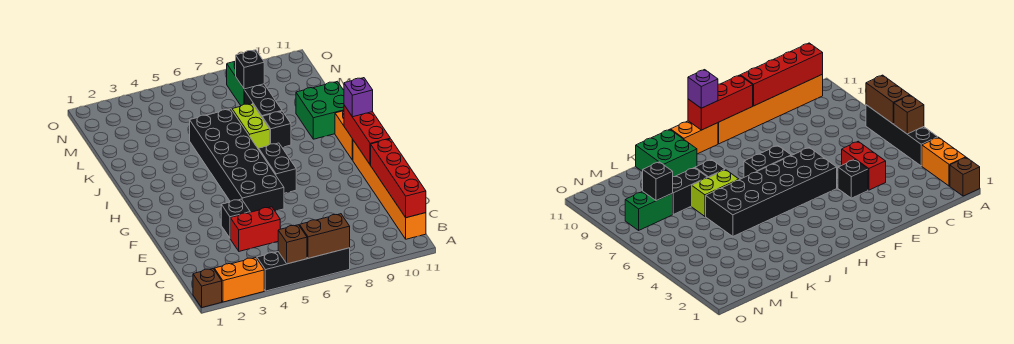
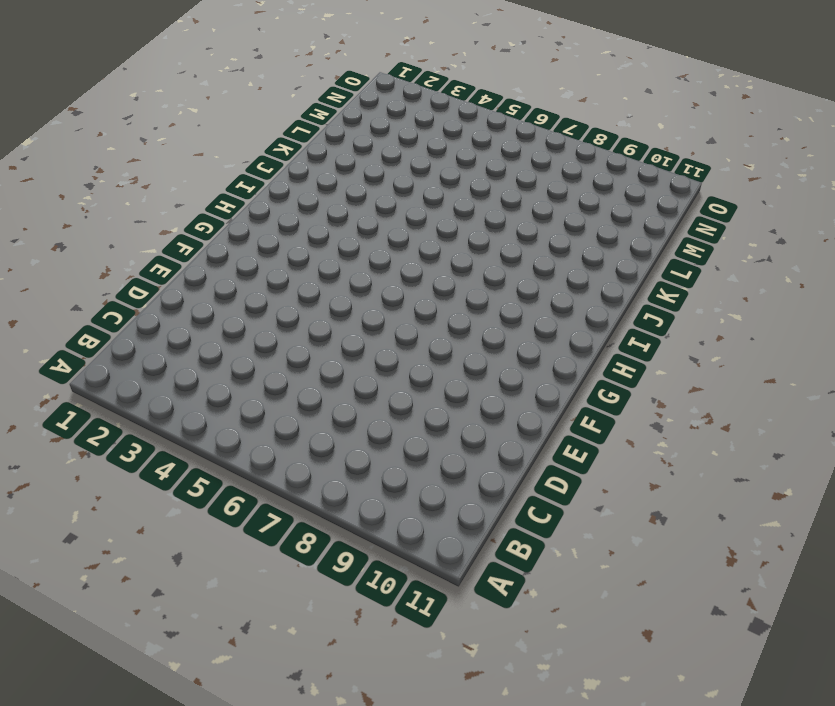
none -> brown brick A1 level 1
none -> orange brick A2:A3 level 1
none -> black brick A4:A7 level 1

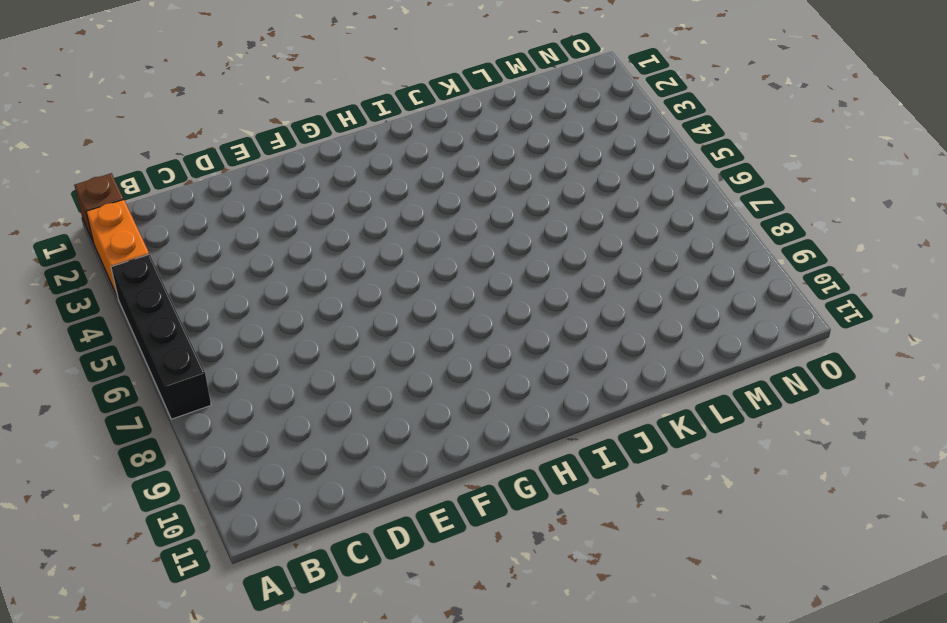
none -> orange brick B11:G11 level 1
none -> red brick D4:D5 level 1
none -> black brick E4 level 1

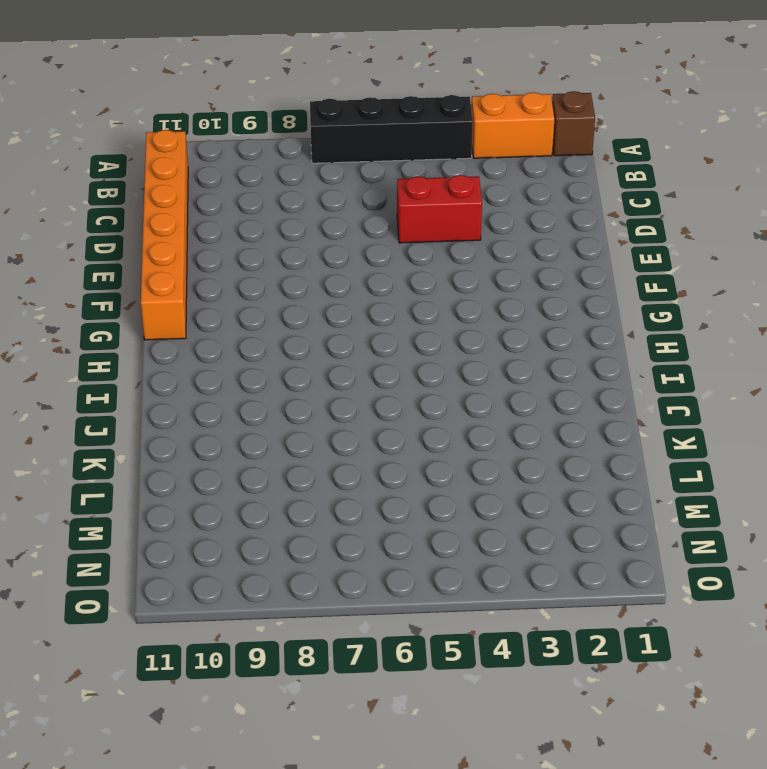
none -> black brick E4 level 1
none -> black brick F5:K6 level 1
none -> black brick G7:H7 level 1

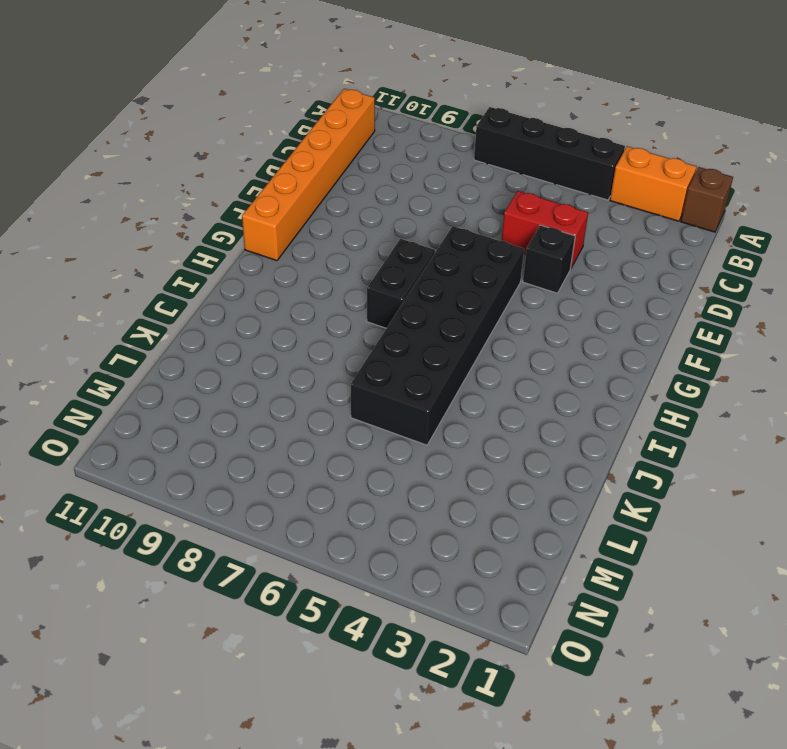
none -> orange brick H11:I11 level 1
none -> lime brick J7:K7 level 1
none -> black brick J8 level 1

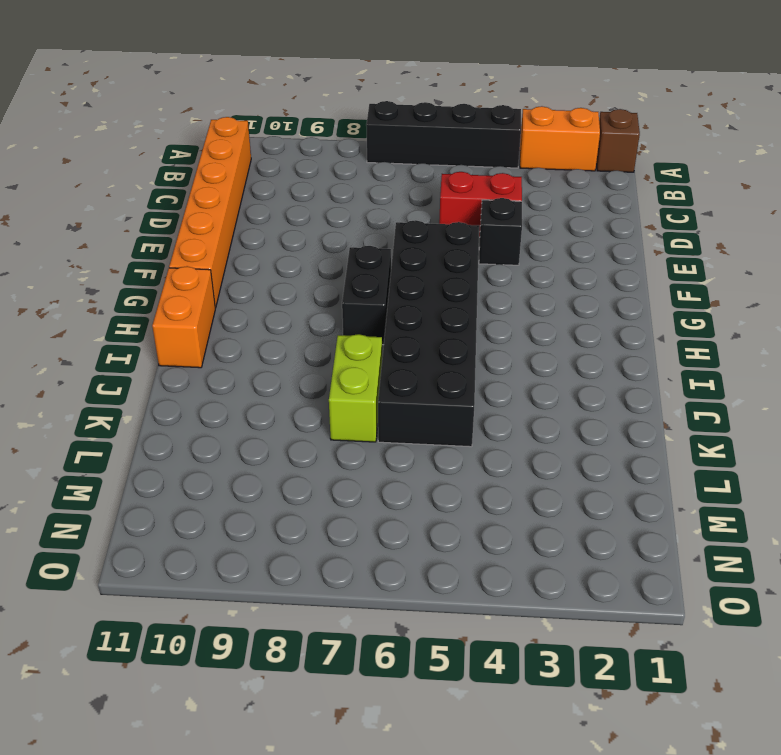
none -> black brick J8 level 1
none -> green brick J10:K11 level 1
none -> black brick K8:L8 level 1

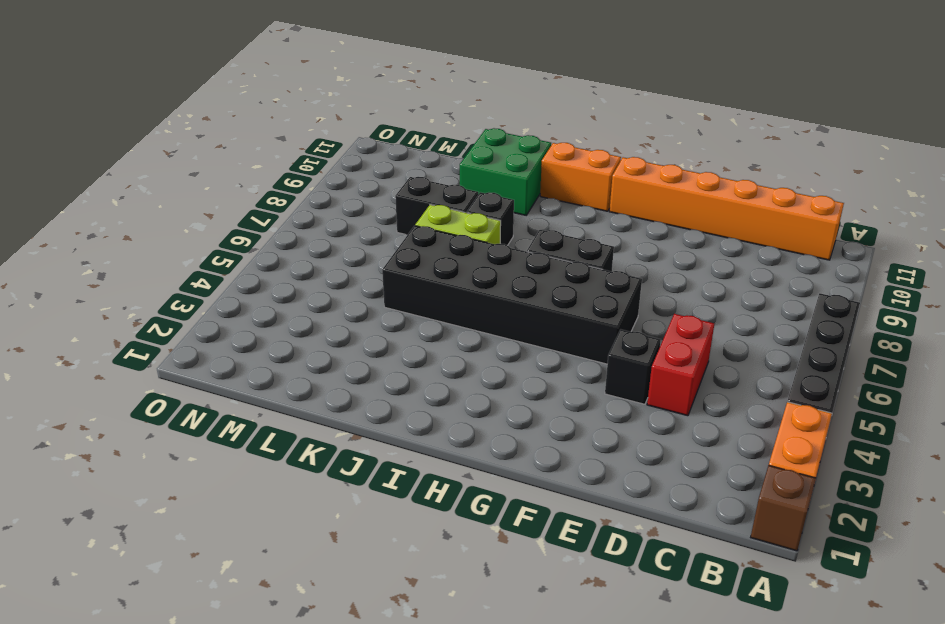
none -> green brick M8:N8 level 1
none -> brown brick A5 level 2
none -> brown brick A6:A7 level 2

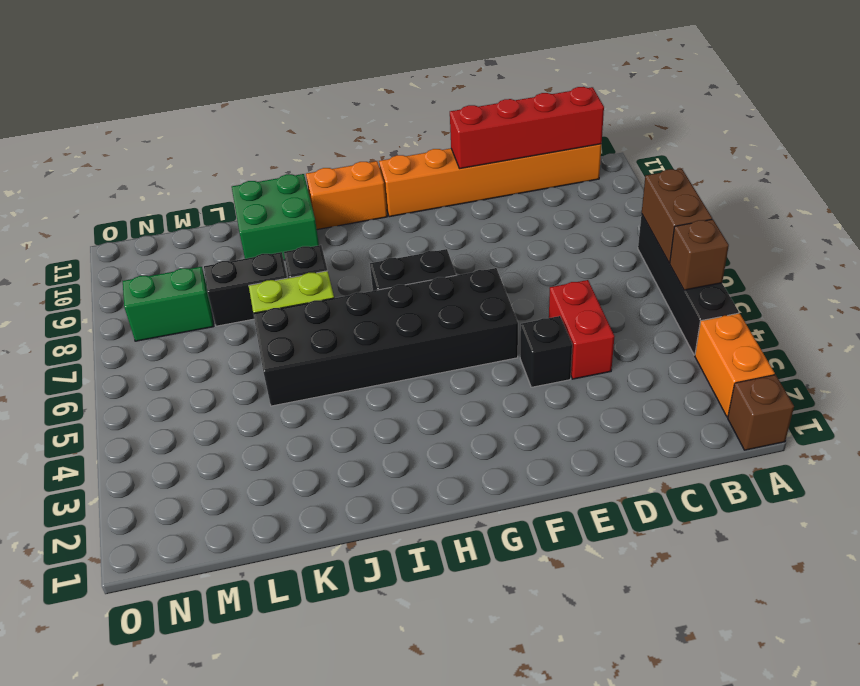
none -> red brick F11:H11 level 2
none -> black brick M8 level 2
none -> purple brick H11 level 3

